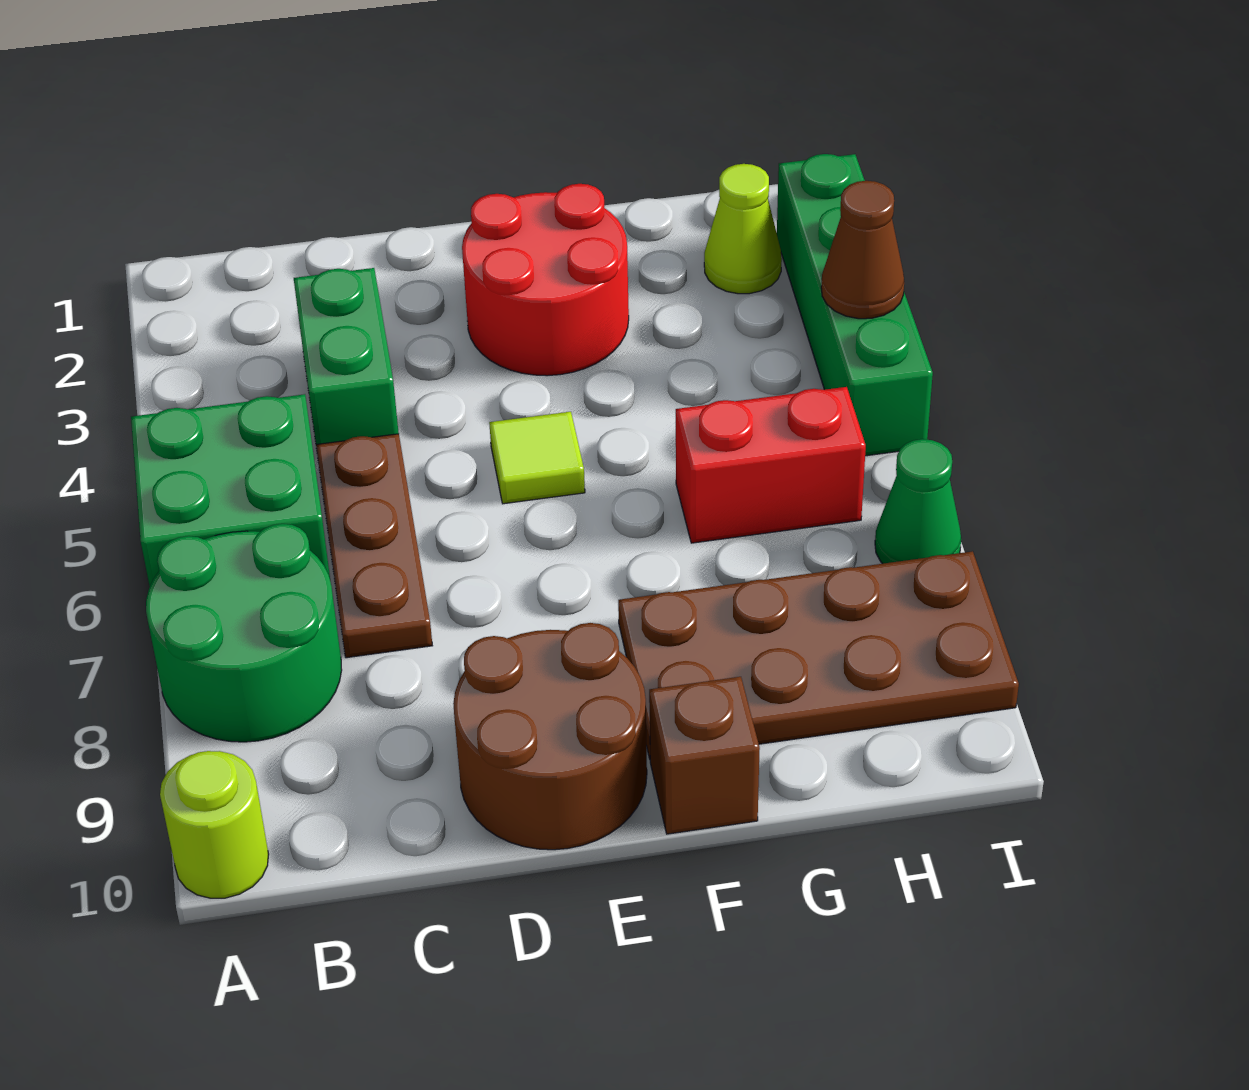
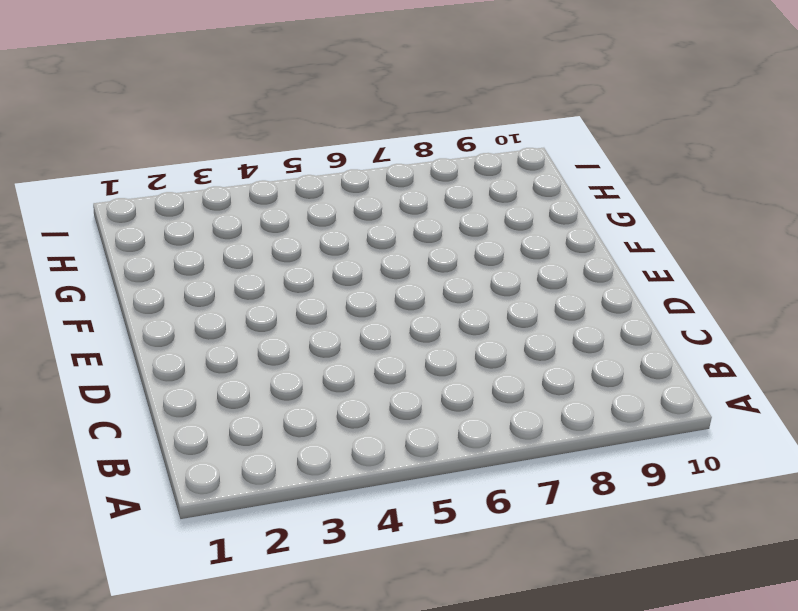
none -> green brick A5:B6 level 1
none -> green round brick A7:B8 level 1
none -> lime round brick A10 level 1

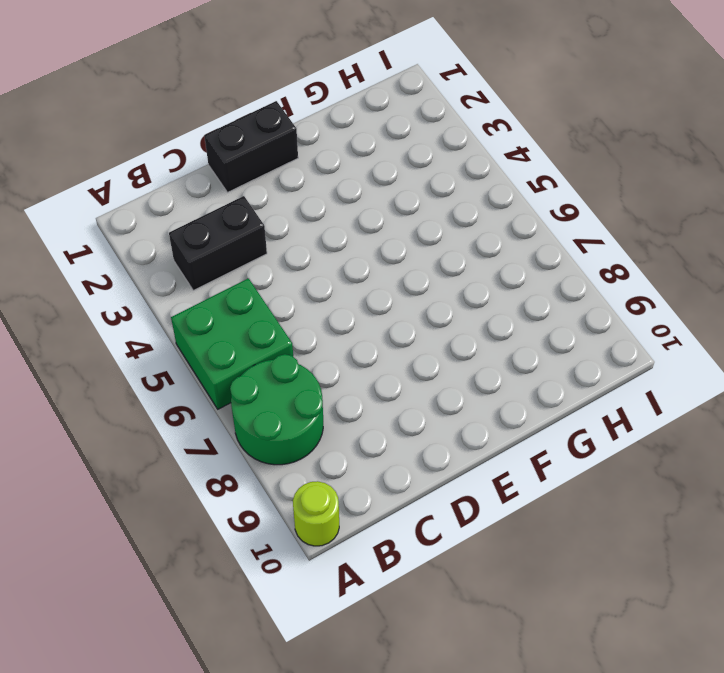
black brick B3:C3 level 1 -> green brick C3:C4 level 1
black brick D1:E1 level 1 -> none
none -> brown plate C5:C7 level 1
none -> brown round brick D9:E10 level 1
none -> red round brick E2:F3 level 1

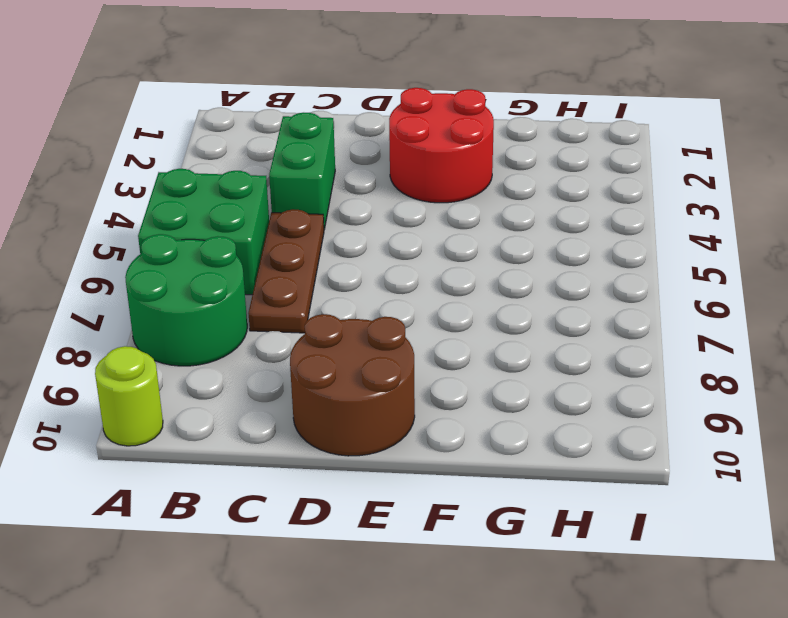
none -> lime tile E5 level 1
none -> brown plate F8:I9 level 1
none -> brown brick F10 level 1

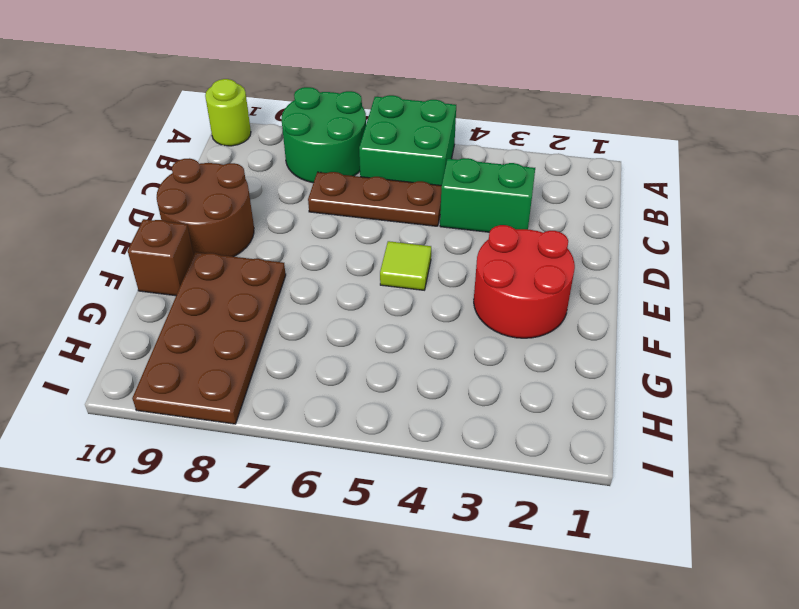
none -> red brick G6:H6 level 1
none -> lime cone H2 level 1
none -> green brick I2:I5 level 1

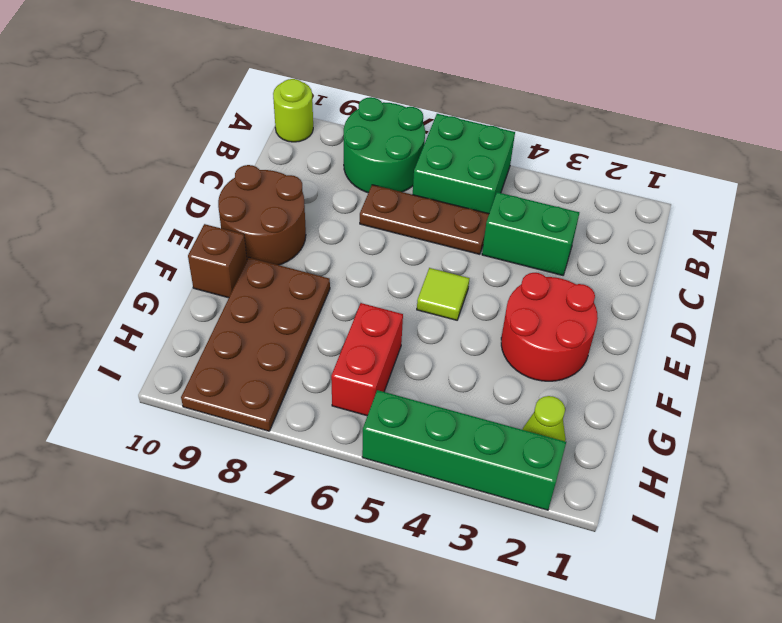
none -> green cone I7 level 1
none -> brown cone I4 level 2

